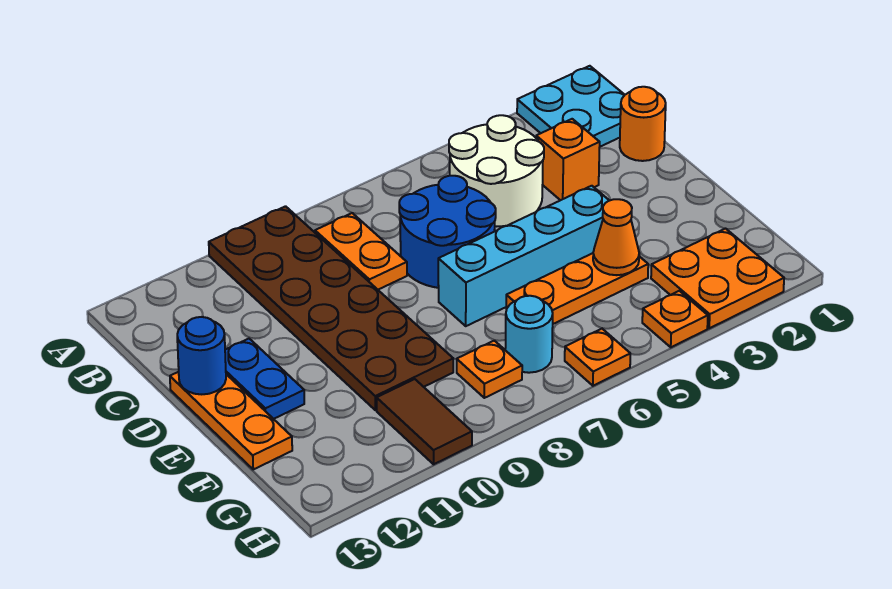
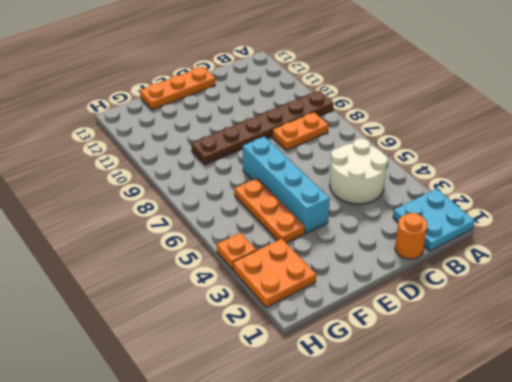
brown plate A9:F9 level 1 -> brown plate A9:F10 level 1
none -> orange brick C3 level 1
none -> blue round brick C6:D7 level 1
none -> blue plate D12:E12 level 1

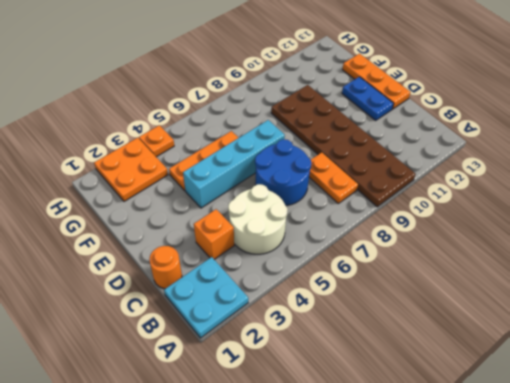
none -> cyan round brick G7 level 1
none -> orange plate G8 level 1
none -> brown tile G10:H10 level 1

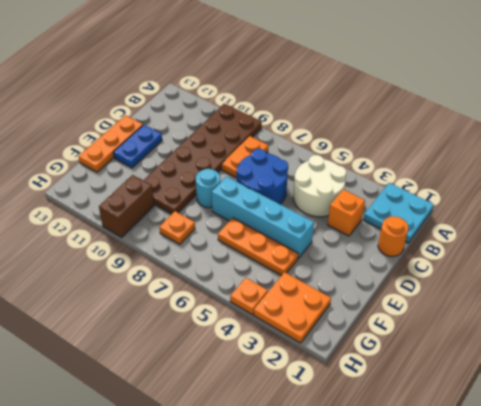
cyan round brick E8 level 1 -> cyan round brick G7 level 1
brown brick G10:H10 level 1 -> brown tile G10:H10 level 1
none -> orange plate H6 level 1
none -> blue round brick D13 level 2
none -> orange cone F4 level 2

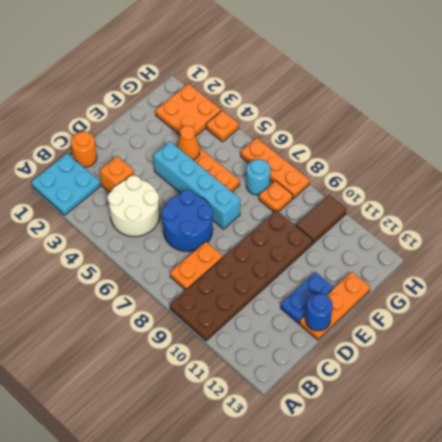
orange plate H6:H8 level 1 -> orange plate H6 level 1

